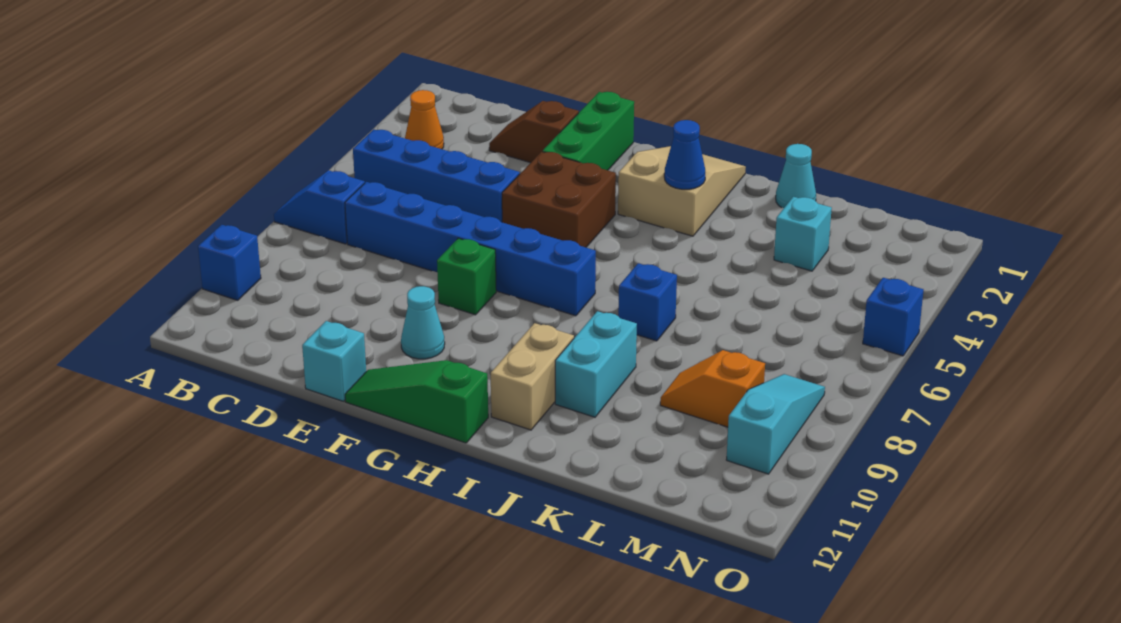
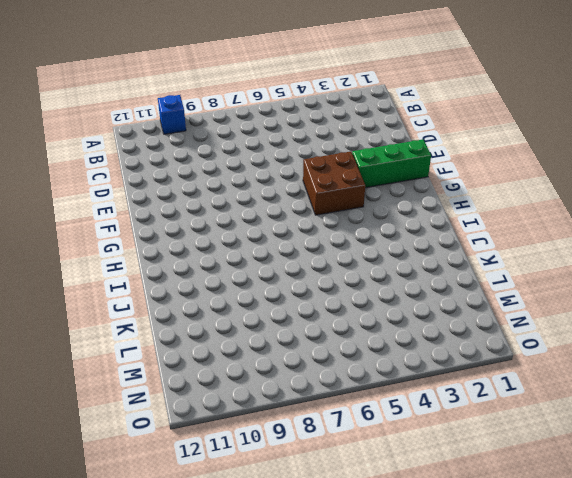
none -> blue slope A7:B7 level 1 top B
none -> orange cone B3 level 1
none -> blue brick B5:E5 level 1

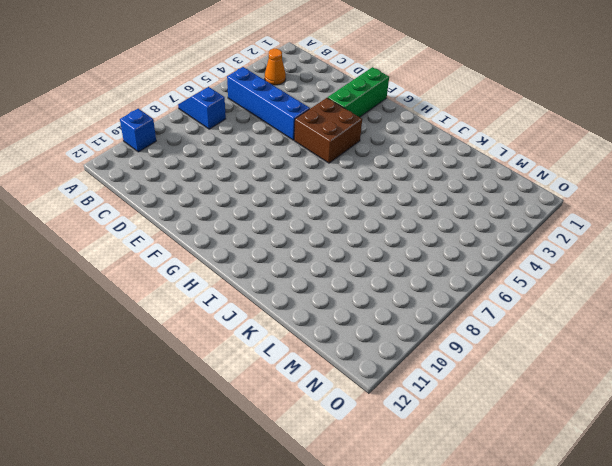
none -> blue brick C7:H7 level 1
none -> brown slope D2:E2 level 1 top E
none -> cyan brick E12 level 1

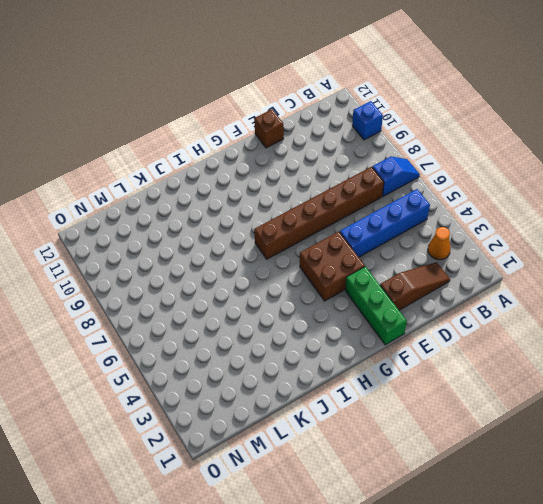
brown slope C2:E2 level 1 top E -> brown slope D2:E2 level 1 top E
brown brick C7:H7 level 1 -> blue brick C7:H7 level 1
brown brick E12 level 1 -> cyan brick E12 level 1
none -> green brick F8 level 1
none -> cyan cone F10 level 1
none -> green slope F12:H12 level 1 top H

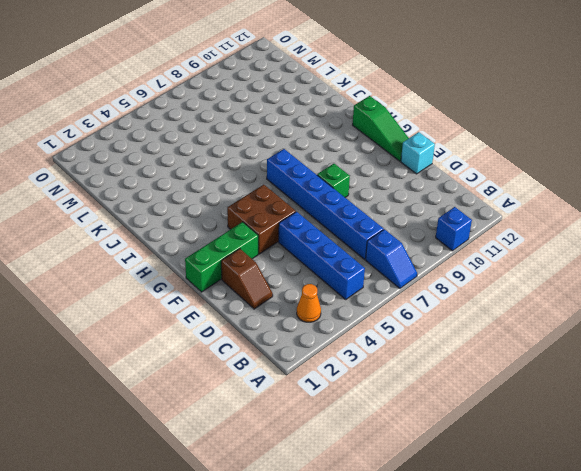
none -> cyan cone F10 level 1
none -> tan slope H1:I3 level 1 top 3
none -> tan brick I10:I11 level 1

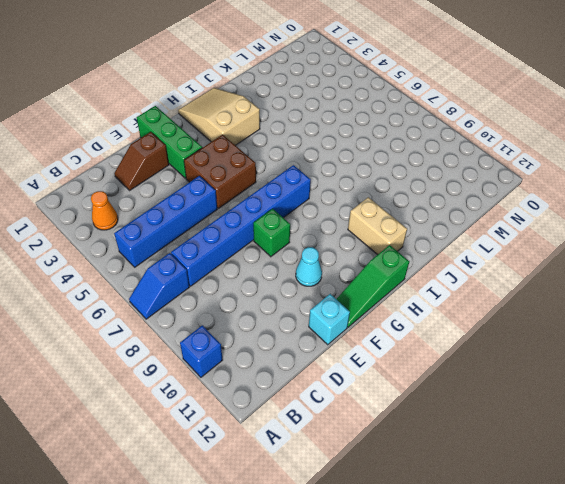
none -> blue brick J7 level 1
none -> cyan brick J9:J10 level 1
none -> cyan cone K1 level 1

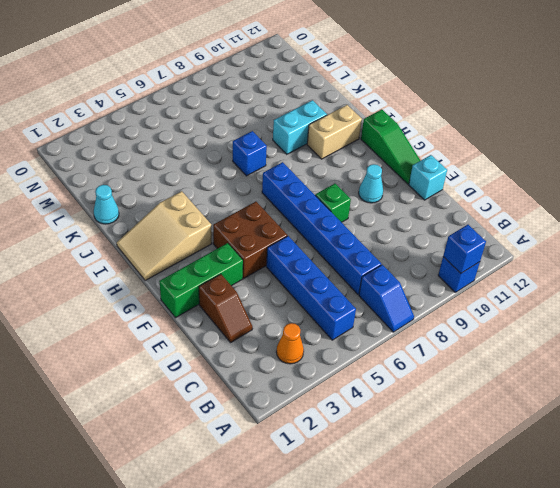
blue brick A10 level 2 -> blue brick O5 level 1
none -> cyan brick L3 level 1
none -> orange slope L9:M9 level 1 top M
none -> cyan slope N8:N10 level 1 top 10

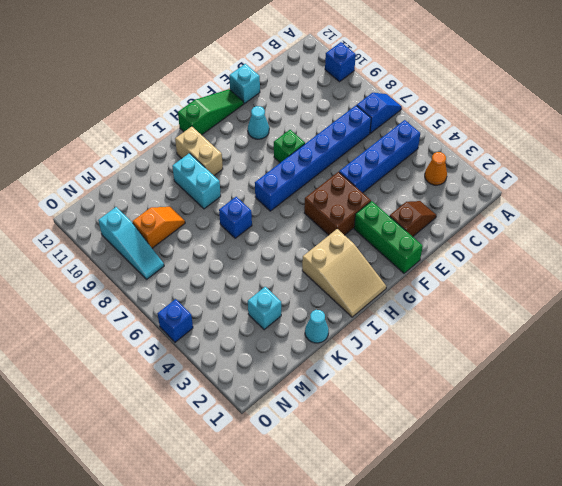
none -> blue cone I3 level 2

